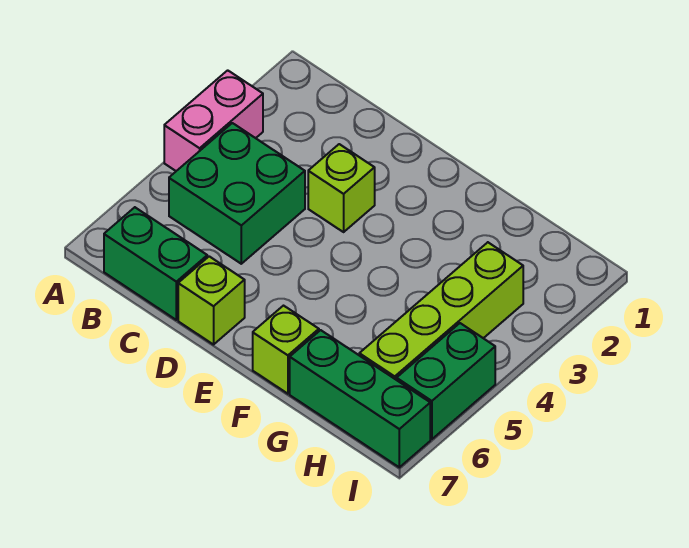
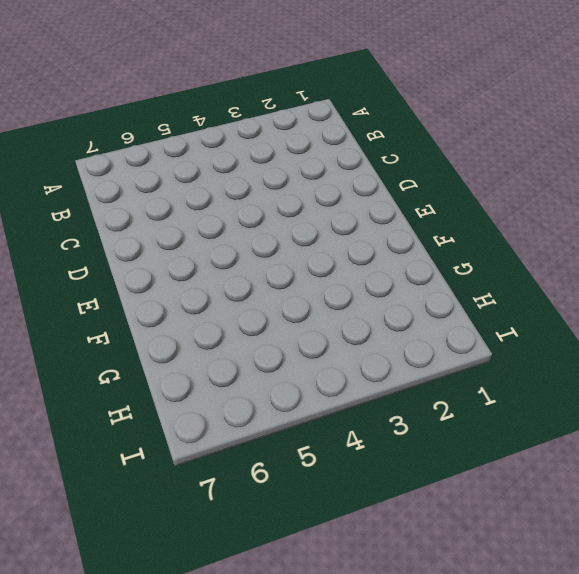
none -> pink brick A3:A4 level 1
none -> green brick B4:C5 level 1

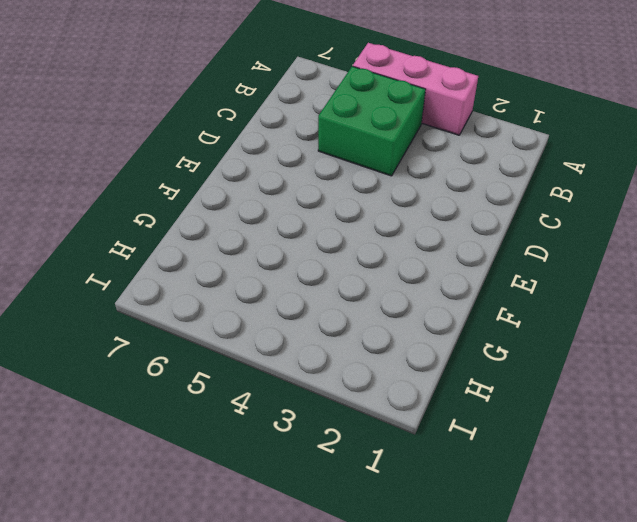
pink brick A3:A5 level 1 -> pink brick A3:A4 level 1
none -> green brick B7:C7 level 1
none -> lime brick D3 level 1

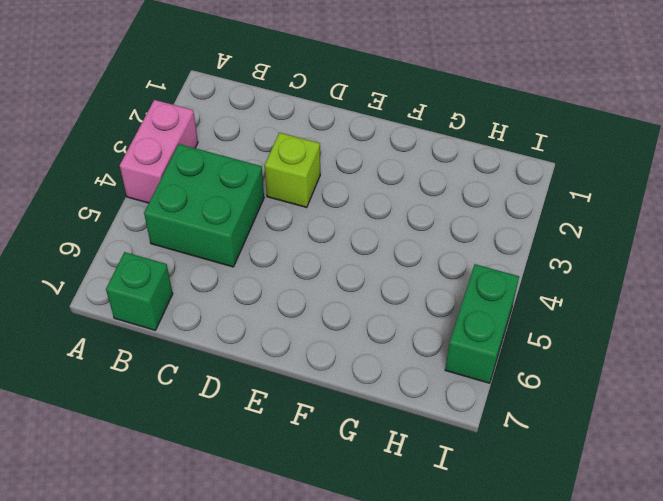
green brick B7 level 1 -> green brick B7:C7 level 1
none -> lime brick D7 level 1
none -> lime brick F7 level 1

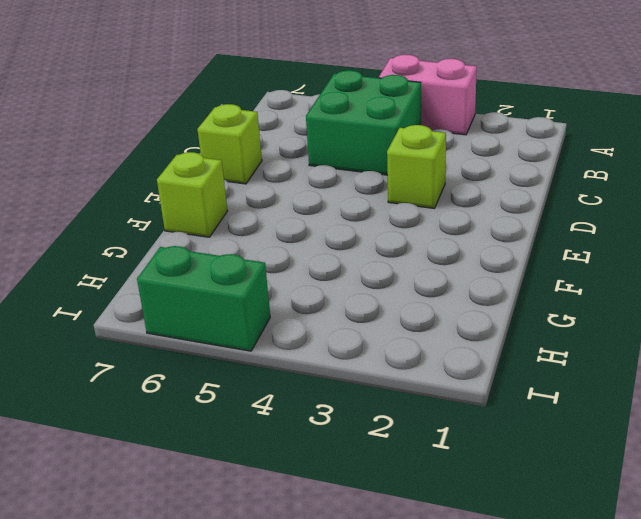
none -> green brick B7:C7 level 1
none -> green brick G7:I7 level 1

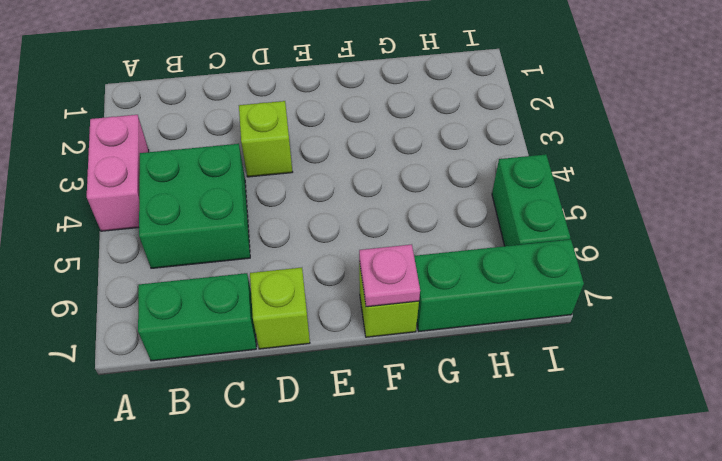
pink plate F7 level 2 -> none
none -> lime brick H3:H6 level 1

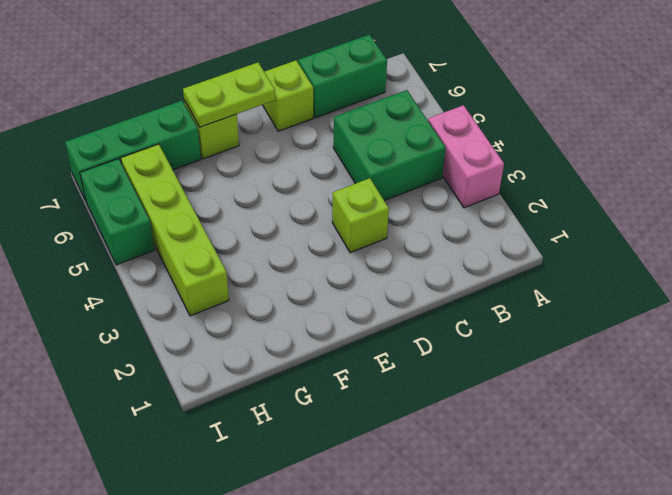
lime plate E7:F7 level 2 -> none

